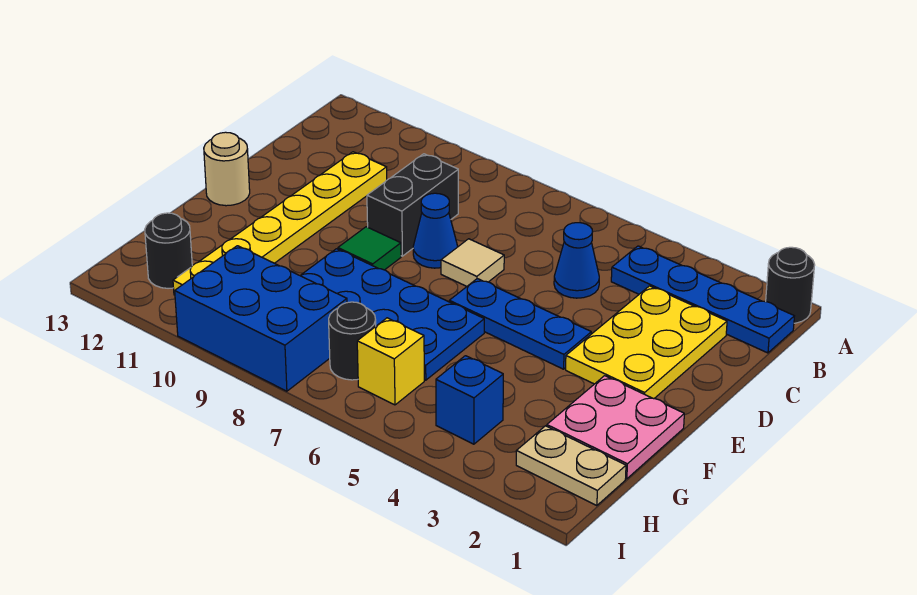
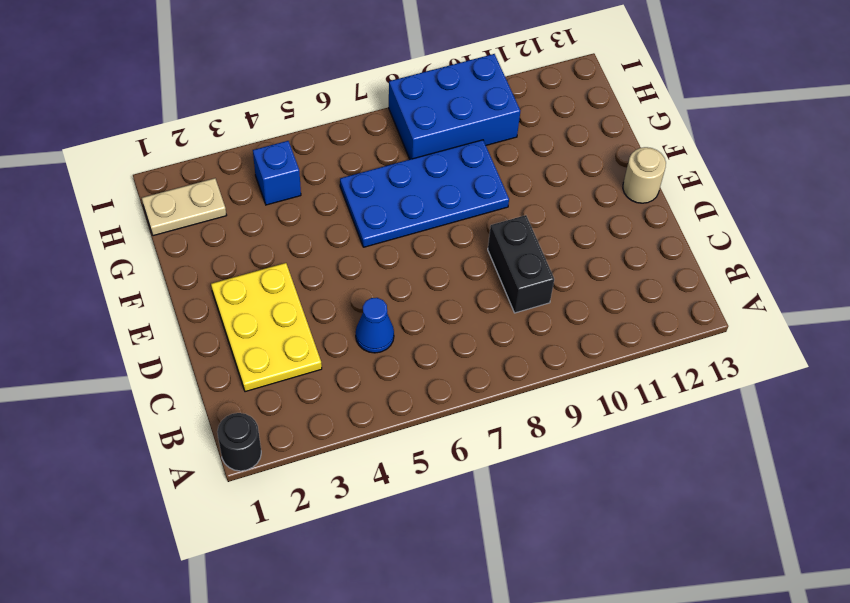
none -> blue plate B1:B4 level 1
none -> yellow plate C11:H11 level 1
none -> tan tile D7 level 1

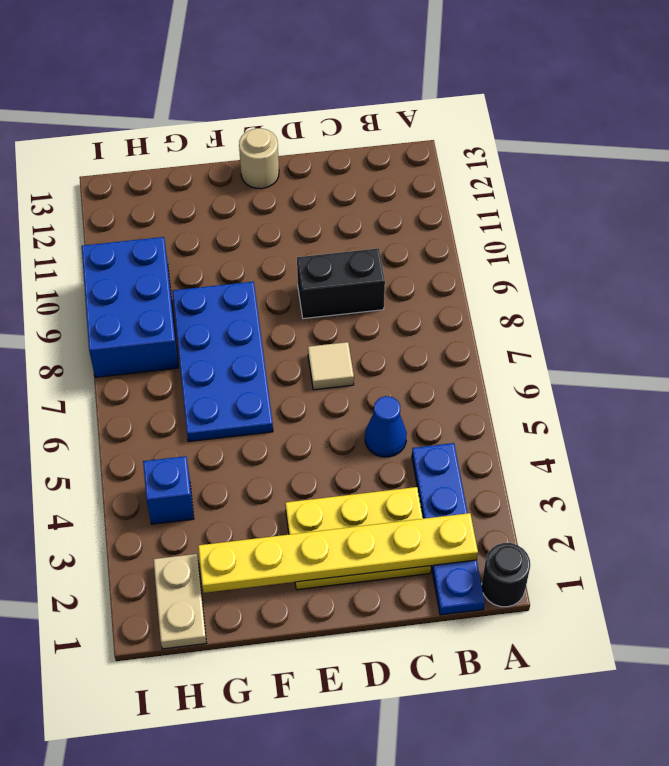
yellow plate B2:G2 level 2 -> yellow plate C11:H11 level 1
none -> blue cone D8 level 1
none -> blue plate E4:E6 level 1
none -> green tile E9 level 1

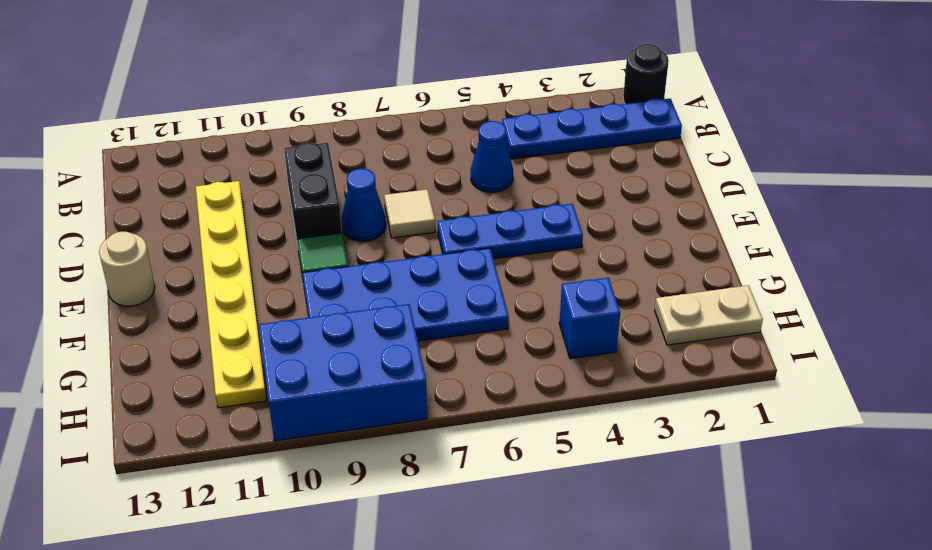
none -> yellow plate C2:E3 level 1
none -> pink plate F1:G2 level 1
none -> yellow brick H6 level 1

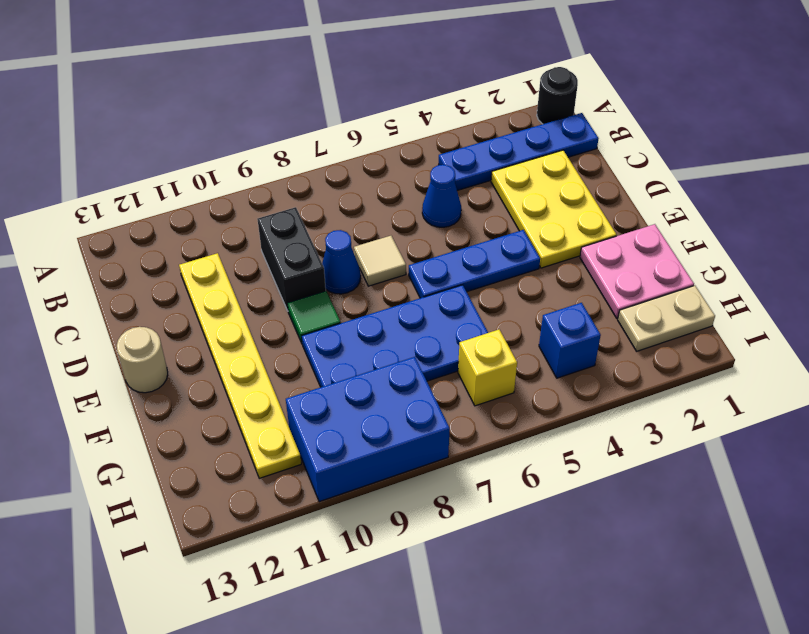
none -> black round brick H7 level 1
none -> black round brick H12 level 1

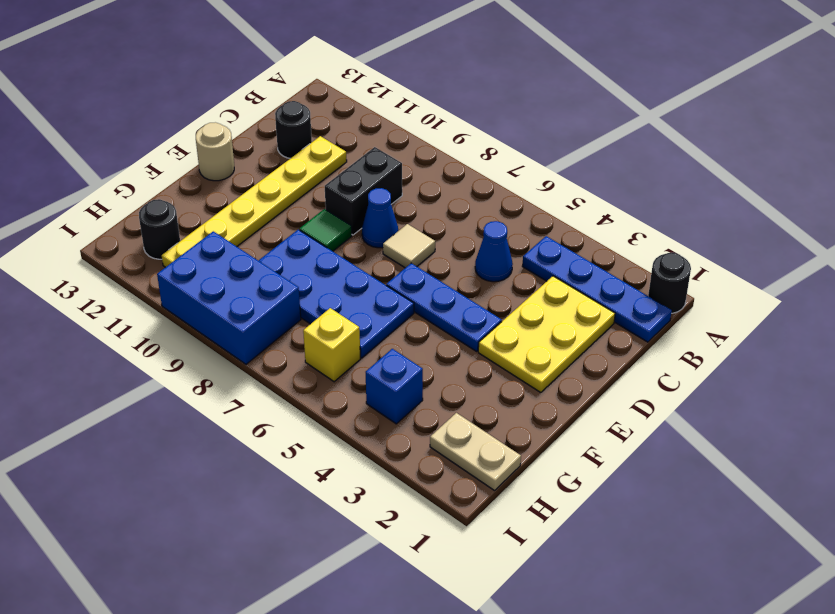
black round brick C12 level 1 -> black round brick H7 level 1
none -> pink plate F1:G2 level 1

